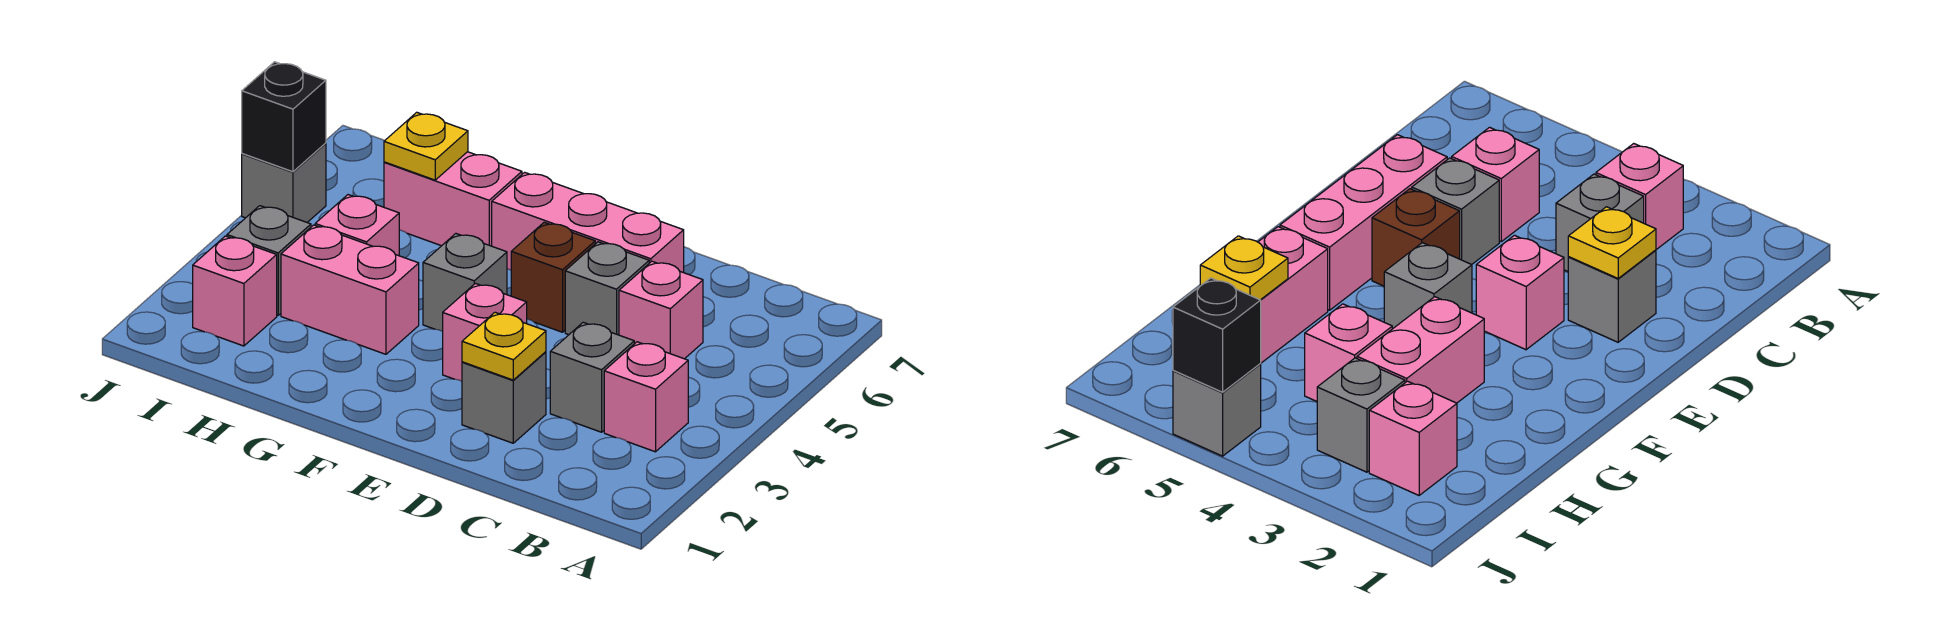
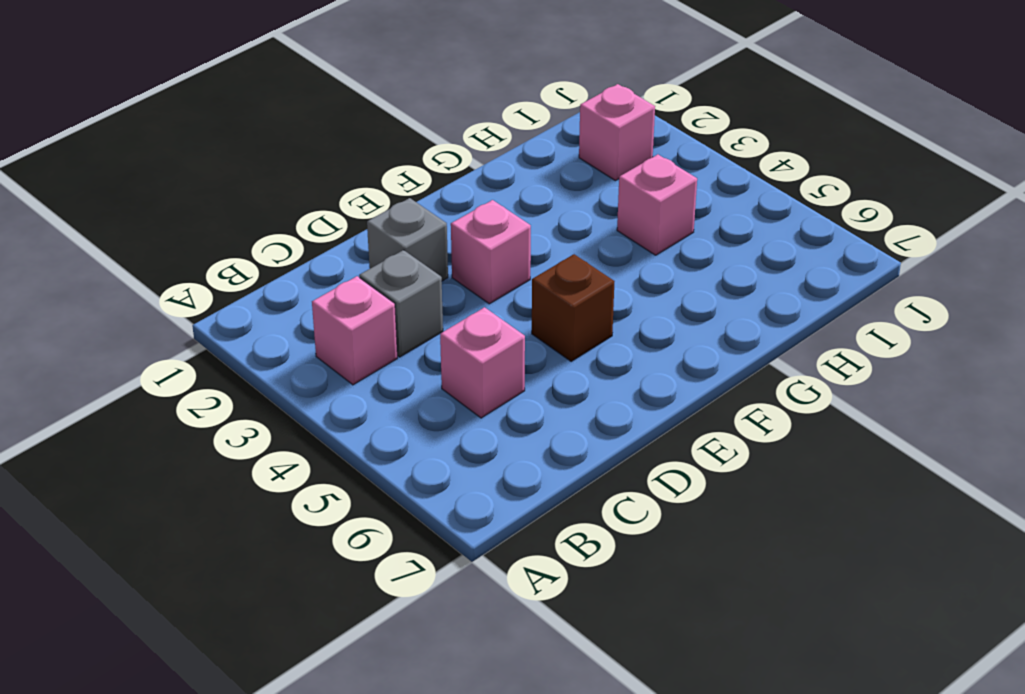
none -> grey brick D5 level 1
none -> pink brick D6:F6 level 1
none -> grey brick F4 level 1

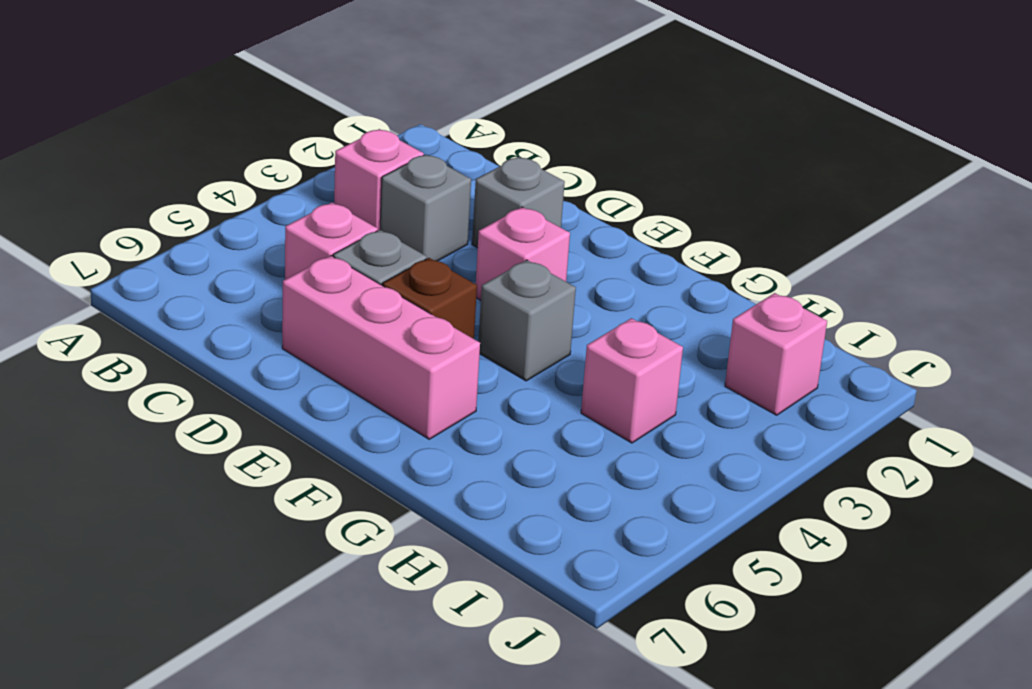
none -> pink brick G3:H3 level 1
none -> pink brick G6:H6 level 1
none -> grey brick I3 level 1

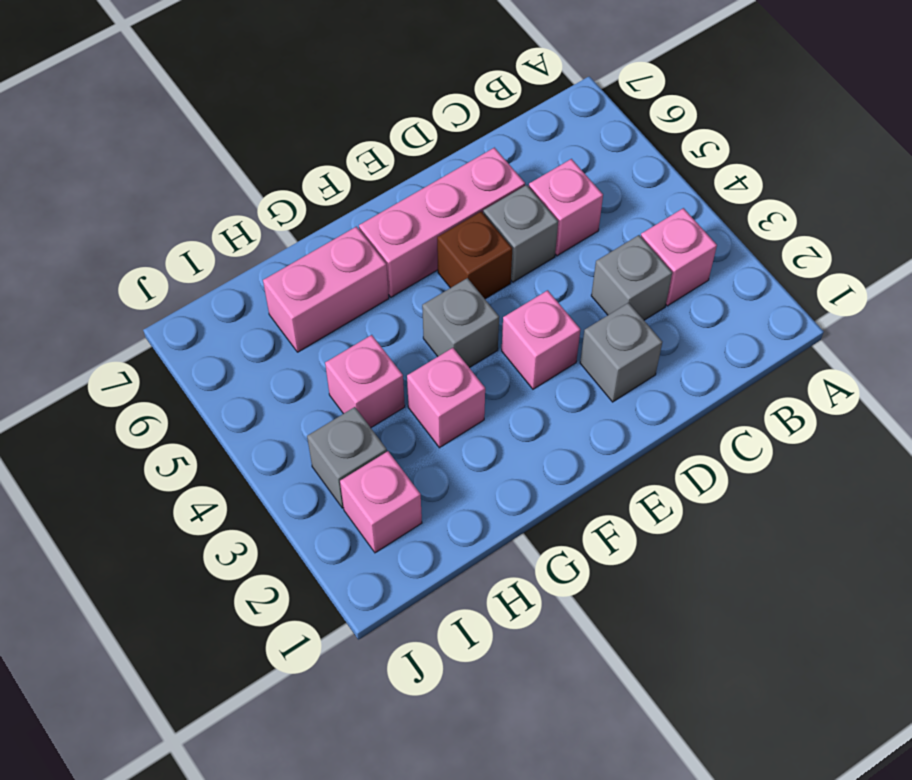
pink brick G3 level 1 -> pink brick G3:H3 level 1
none -> grey brick J5 level 1
none -> yellow plate D2 level 2
none -> yellow plate H6 level 2

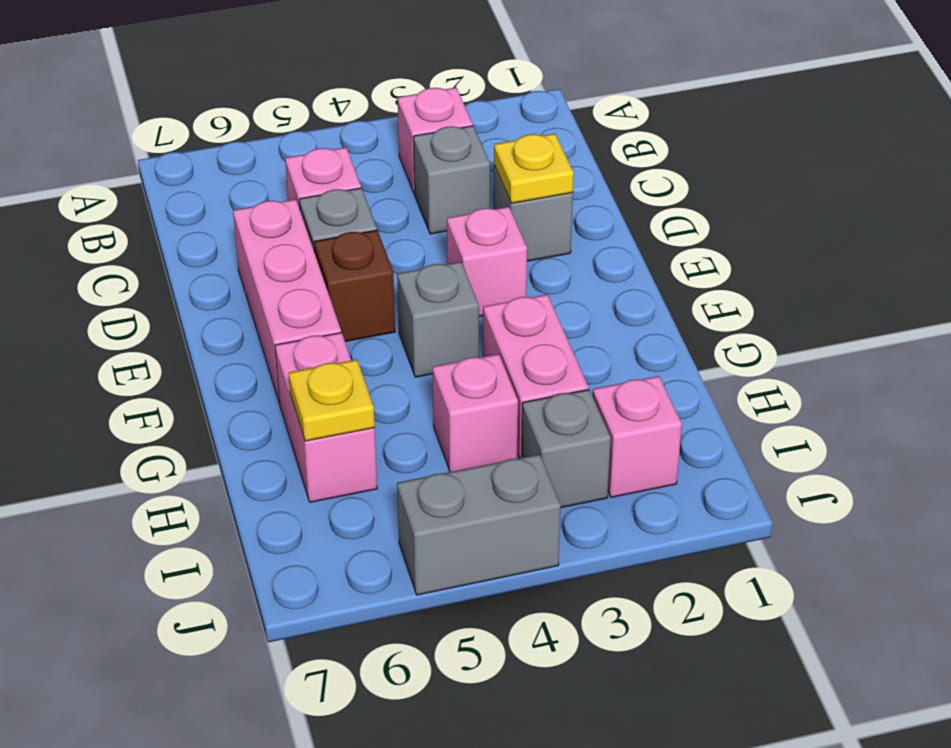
grey brick J4:J5 level 1 -> grey brick J5 level 1
none -> black brick J5 level 2

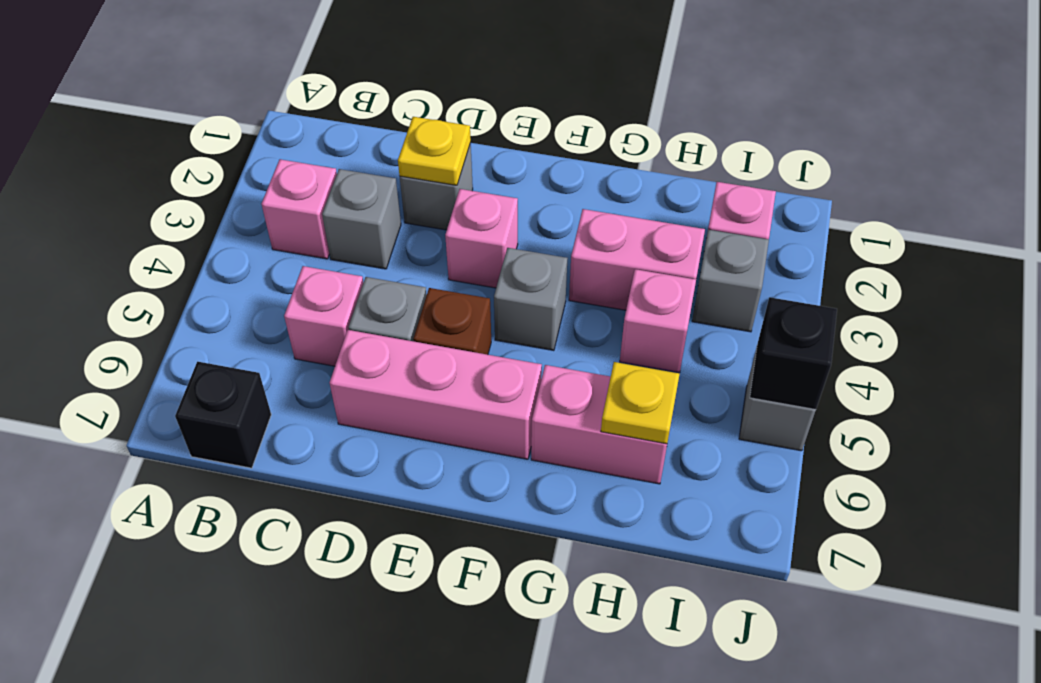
black brick B7 level 1 -> none

